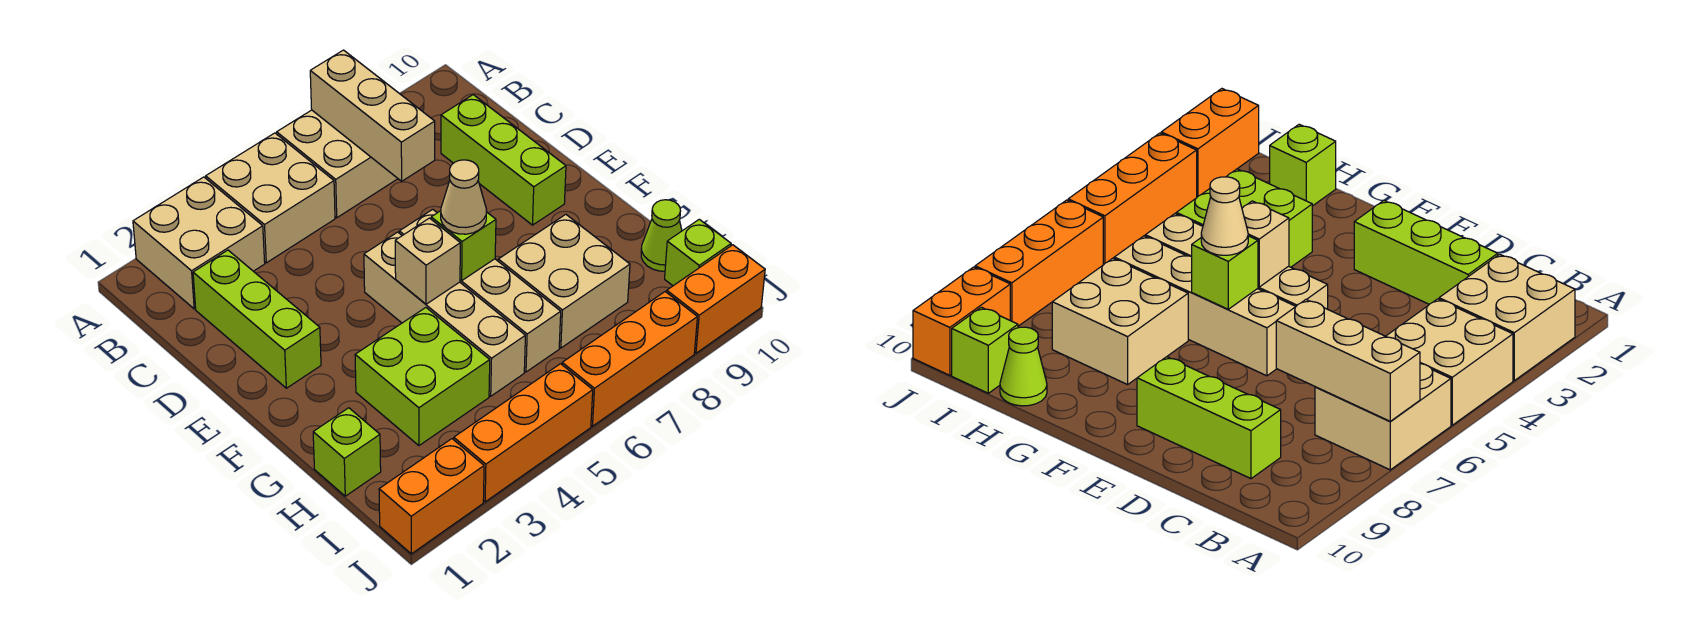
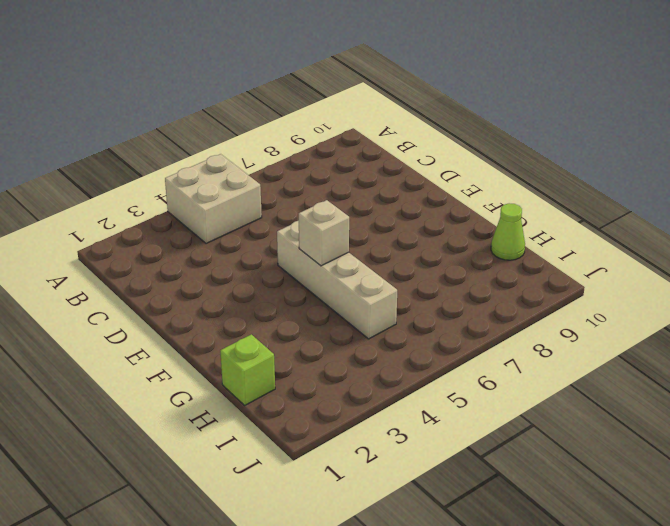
none -> tan brick A2:B3 level 1
none -> tan brick A6:B7 level 1
none -> lime brick C2:E2 level 1

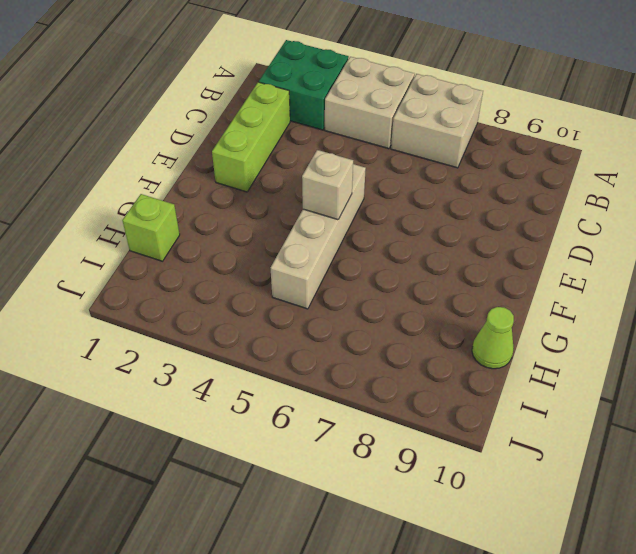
green brick A2:B3 level 1 -> tan brick A2:B3 level 1
none -> lime brick C9:E9 level 1
none -> tan brick E6:H6 level 1
none -> lime brick G3:H4 level 1

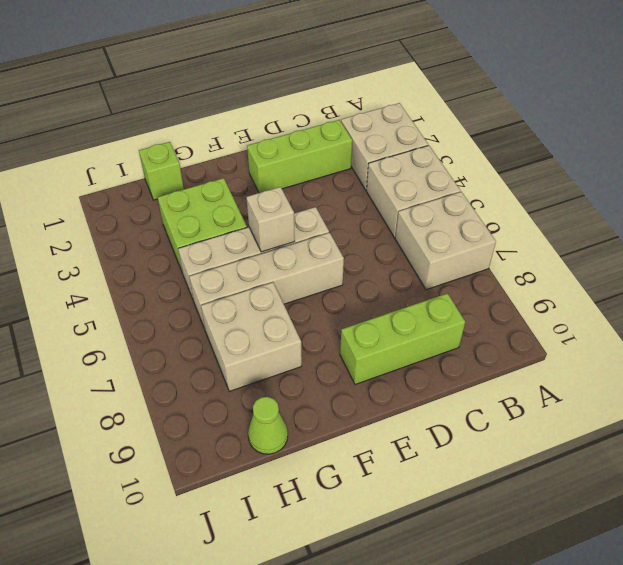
none -> lime brick I10 level 1
none -> orange brick J1:J2 level 1
none -> orange brick J3:J5 level 1

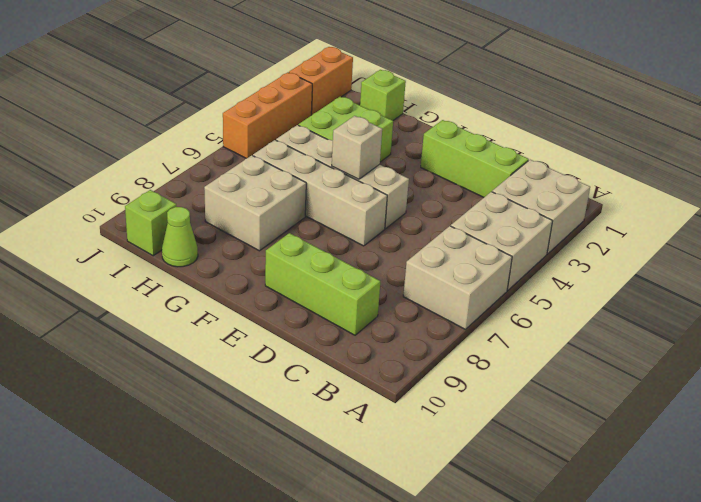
none -> orange brick J6:J8 level 1
none -> orange brick J9:J10 level 1
none -> tan brick A7:C7 level 2

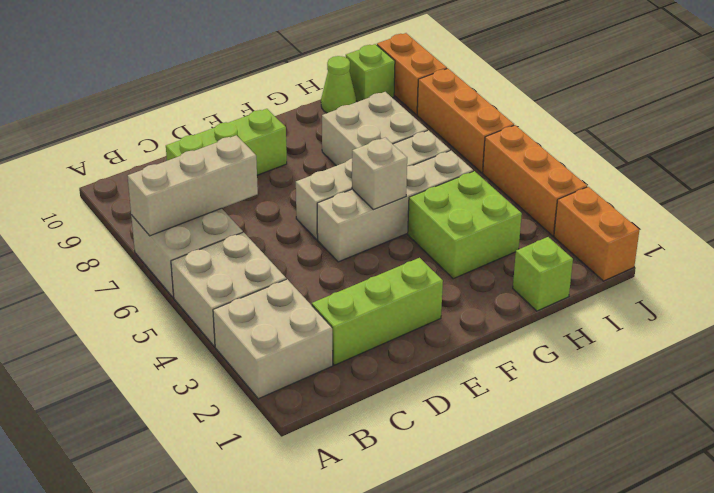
none -> lime brick F6 level 2
none -> tan cone F6 level 3

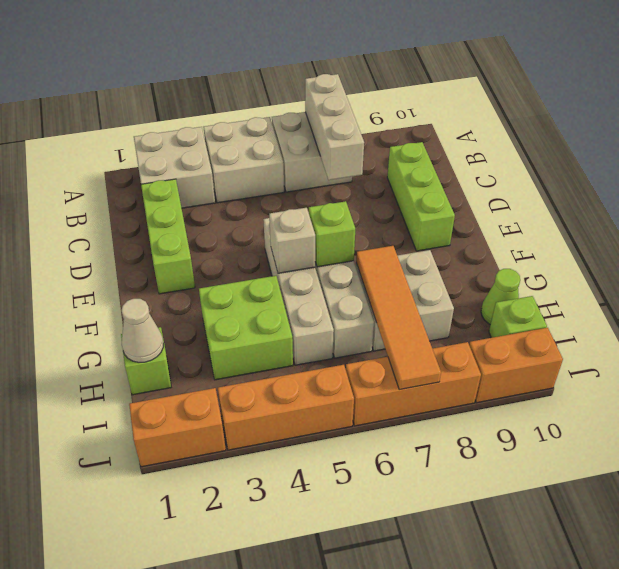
orange tile G7:J7 level 2 -> none
tan cone H1 level 2 -> tan cone F6 level 3

